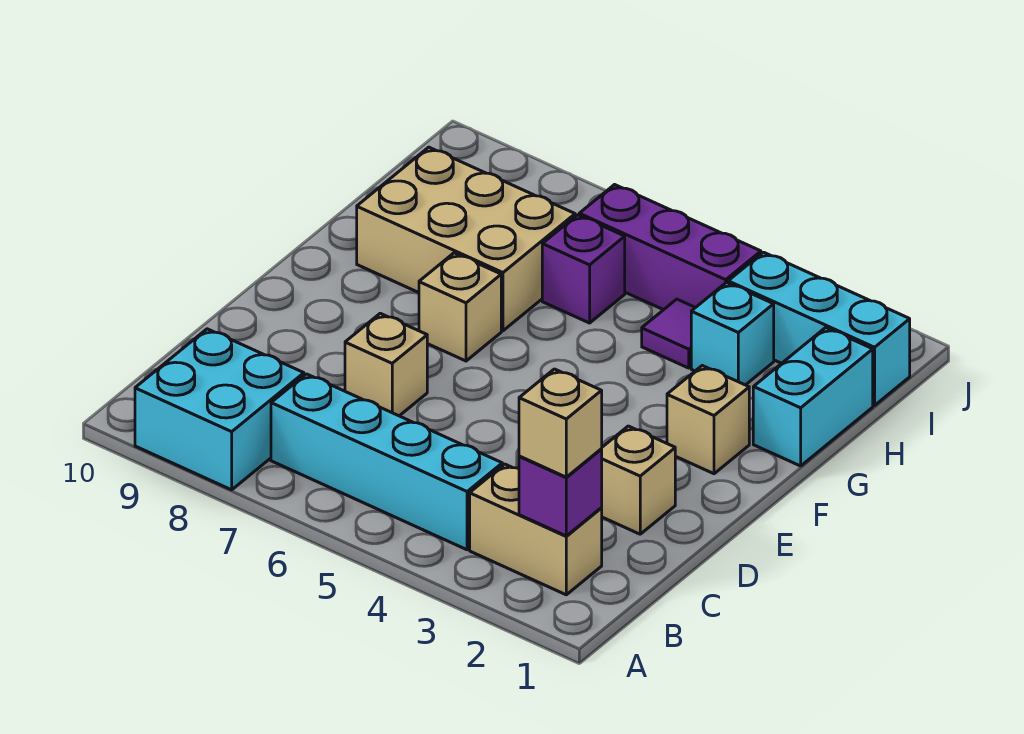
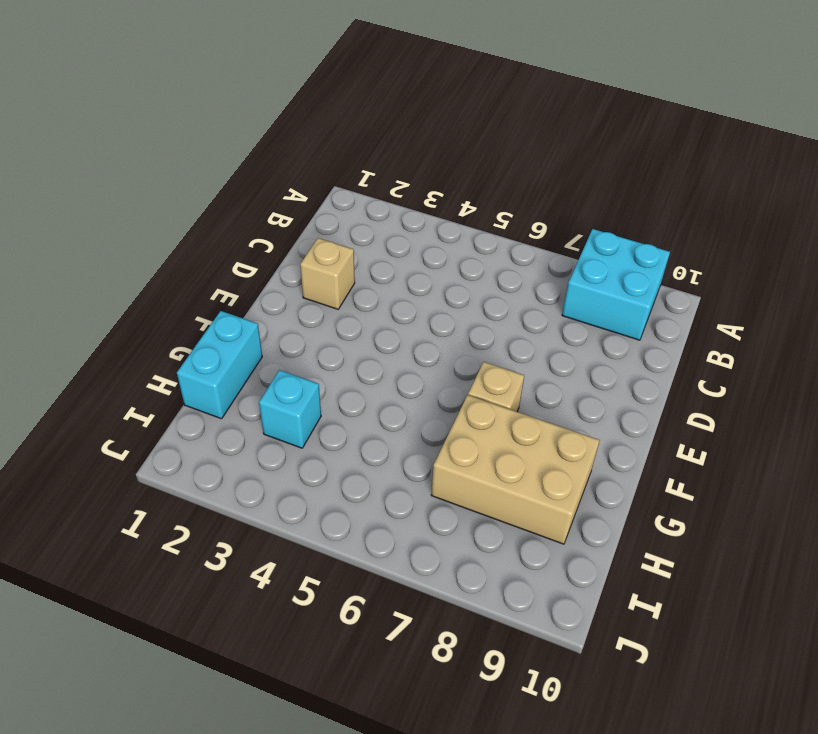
none -> tan brick B2:B3 level 1
none -> cyan brick B4:B7 level 1
none -> tan brick D7 level 1

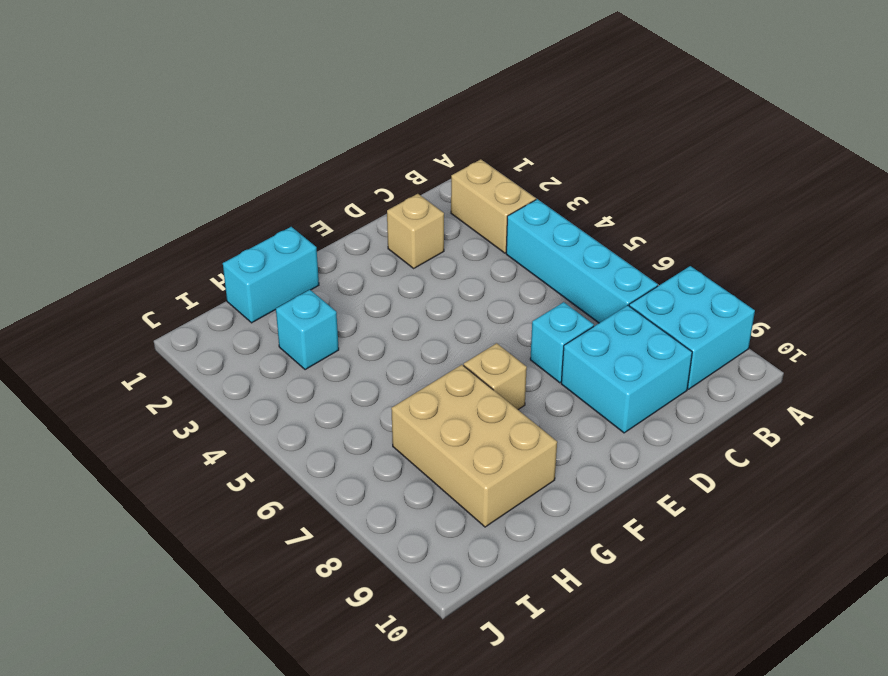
cyan brick C8:D9 level 1 -> none
cyan brick D7 level 1 -> tan brick D7 level 1
none -> tan brick F2 level 1
none -> purple tile H4 level 1
none -> purple brick H6 level 1

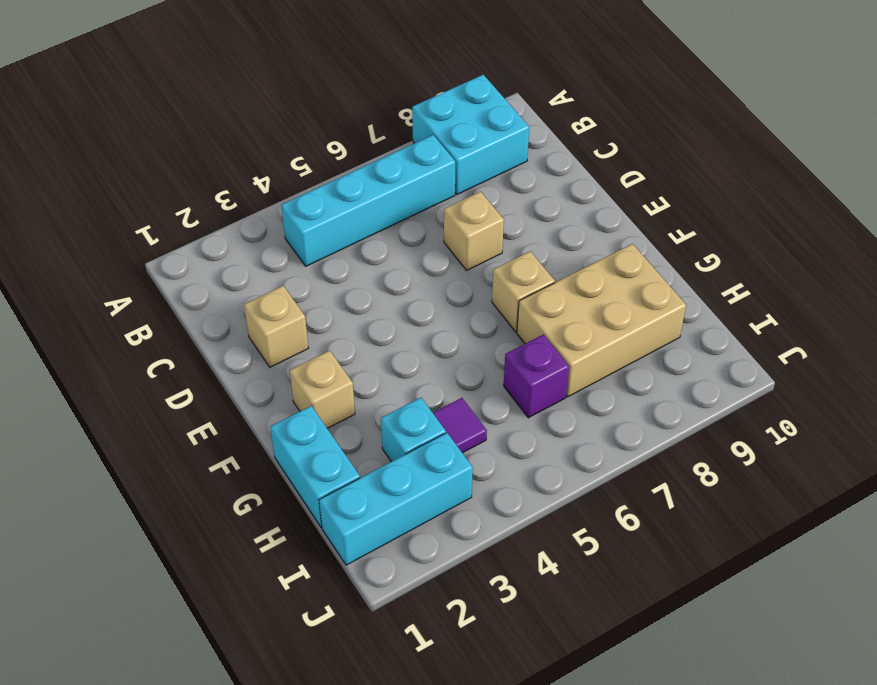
none -> tan brick B2:B3 level 1
none -> purple brick I4:I6 level 1
none -> purple brick B2 level 2

